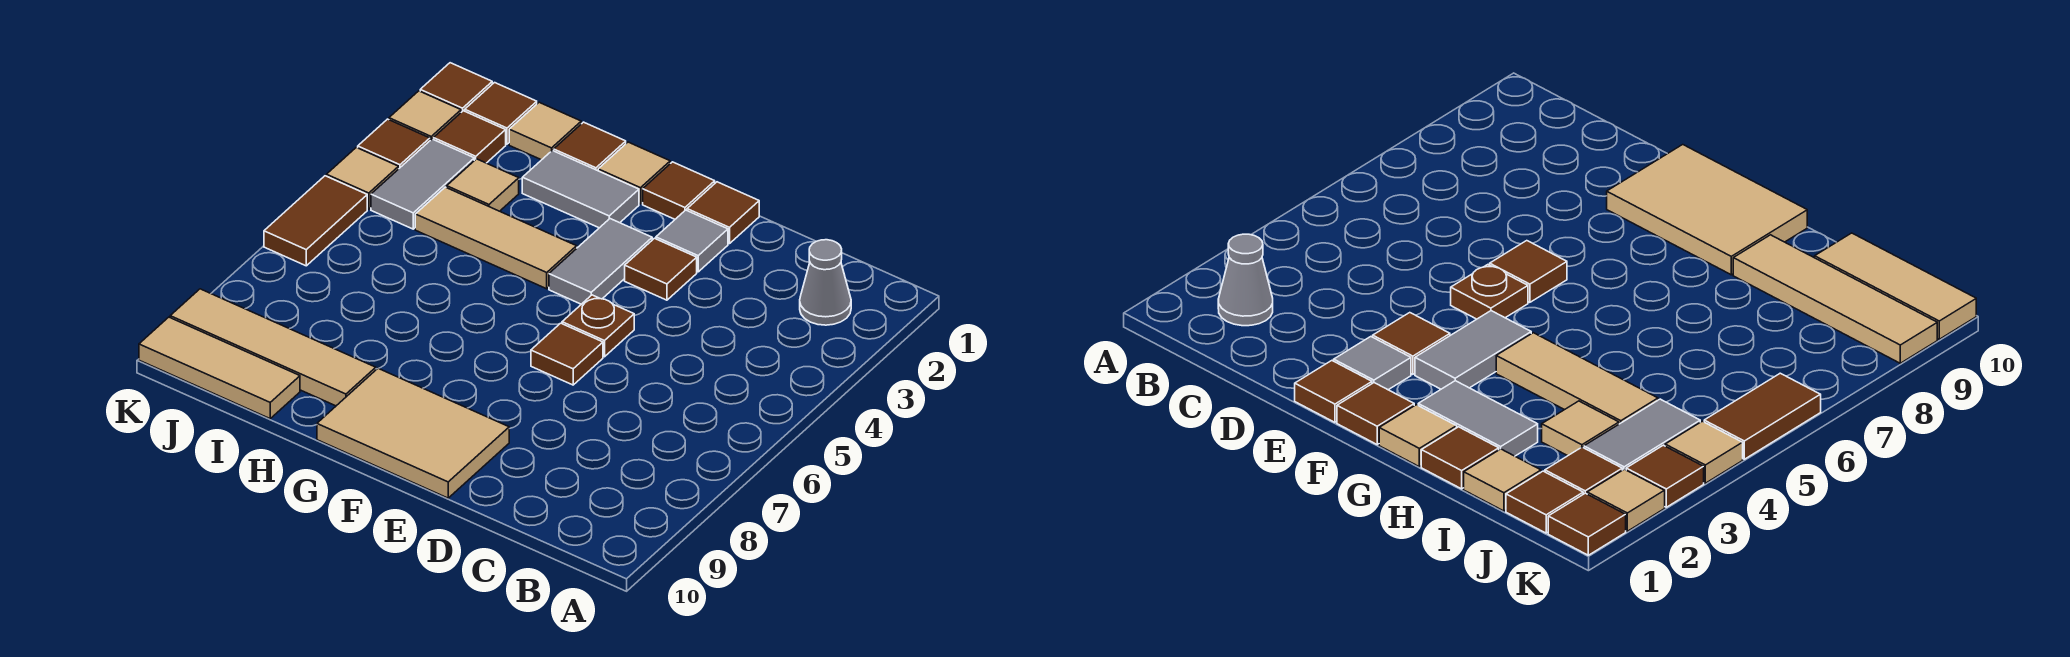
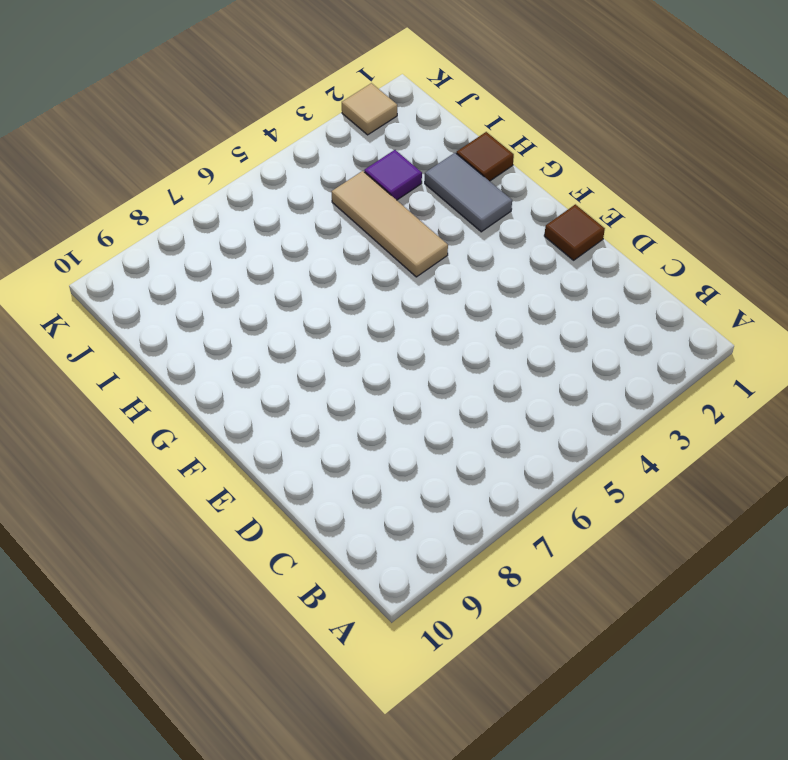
purple tile I3 level 1 -> tan tile I3 level 1
none -> grey cone B2 level 1
none -> grey tile E2 level 1
none -> brown tile E3 level 1

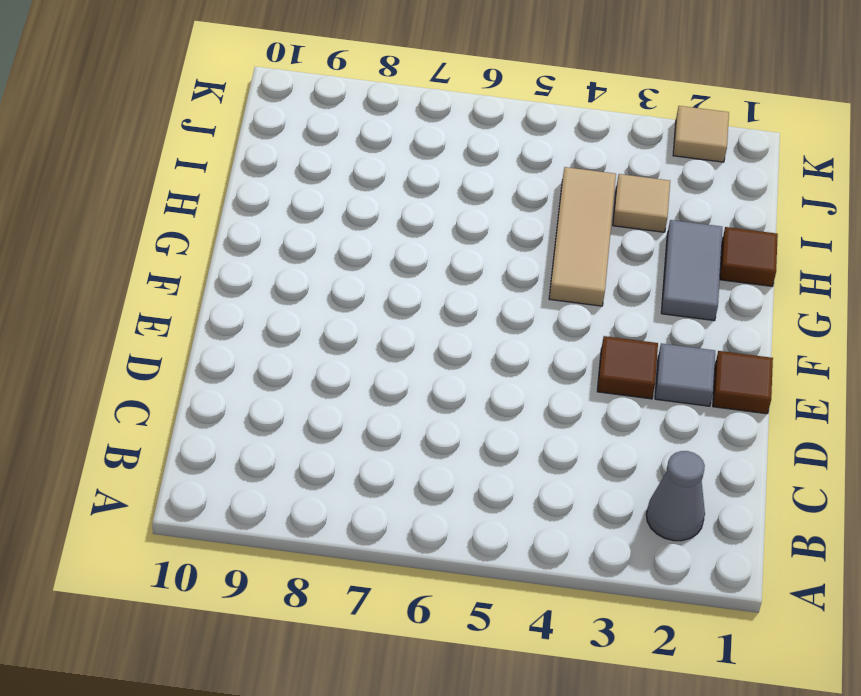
none -> brown plate E5 level 1
none -> brown tile E6 level 1
none -> tan tile E9:G10 level 1

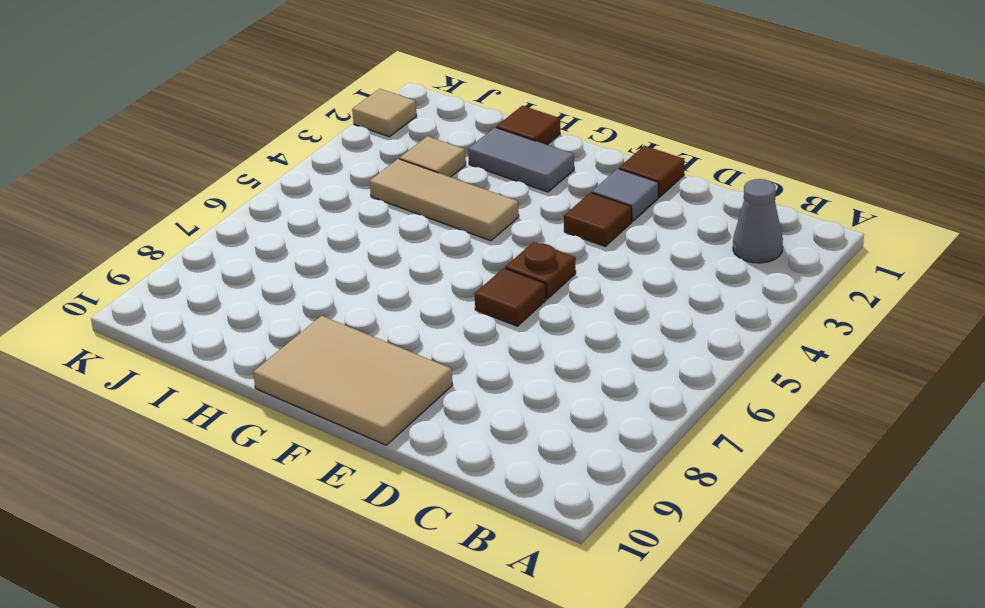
none -> brown tile F1 level 1
none -> grey tile F3:F4 level 1
none -> tan tile G1 level 1

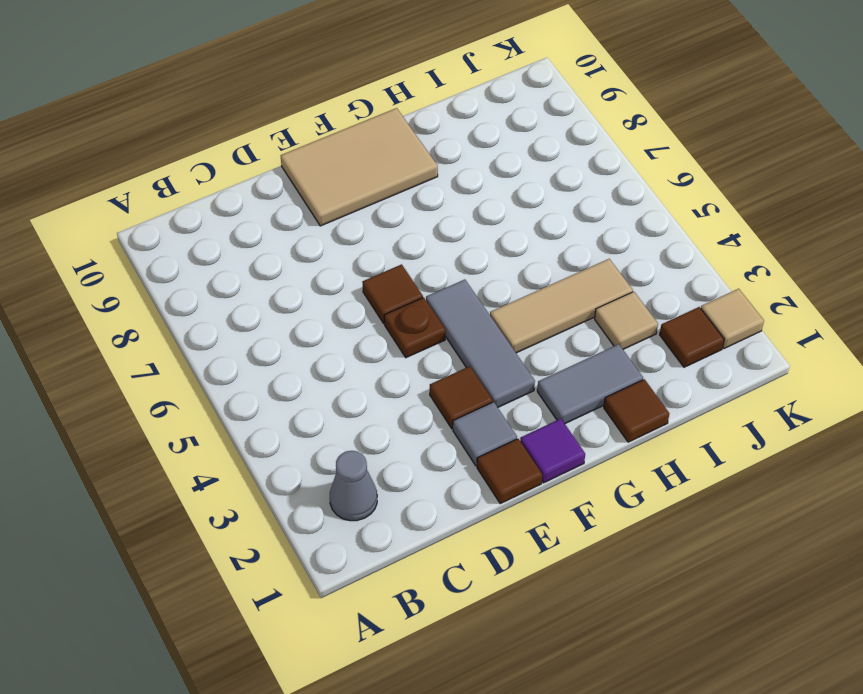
purple tile F1 level 1 -> brown tile F1 level 1
grey tile F3:F5 level 1 -> grey tile F3:F4 level 1
none -> tan tile G1 level 1
none -> tan tile H9:K9 level 1
none -> tan tile I1 level 1

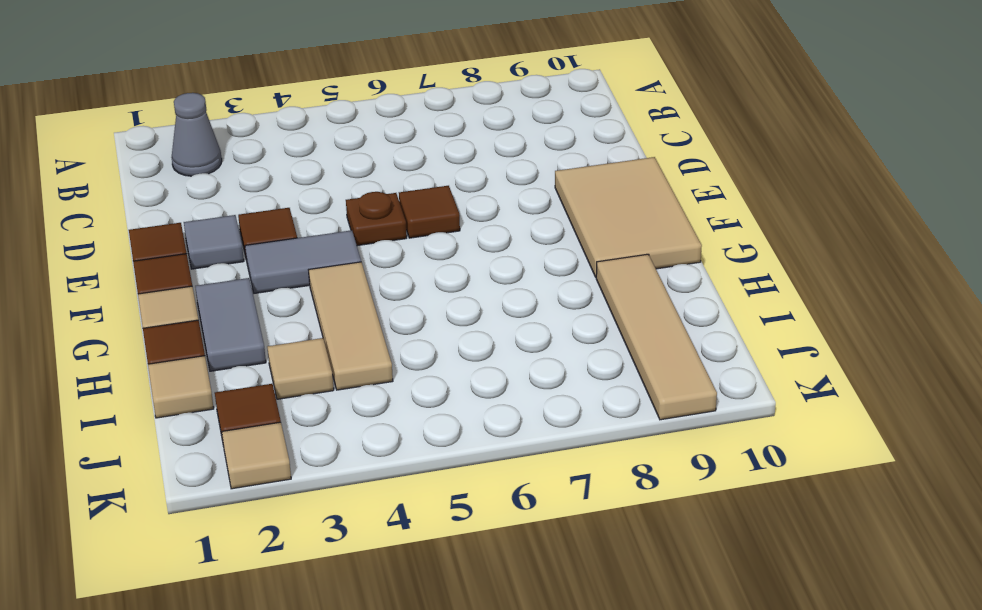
none -> tan tile I10:K10 level 1
none -> brown tile J1 level 1
none -> grey tile J3:J4 level 1

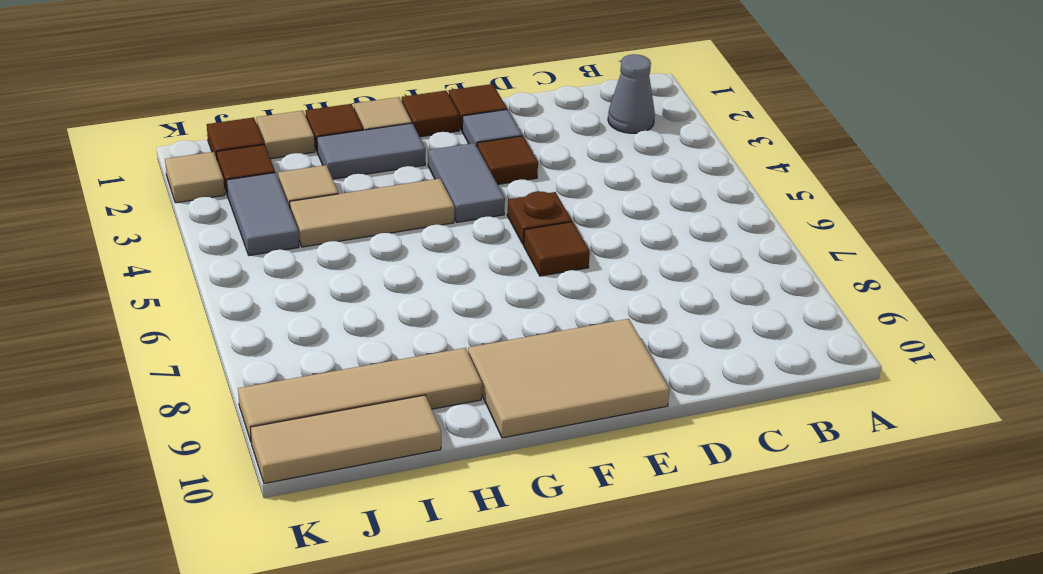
none -> brown tile K1 level 1
none -> brown tile K3 level 1
none -> tan tile K4 level 1

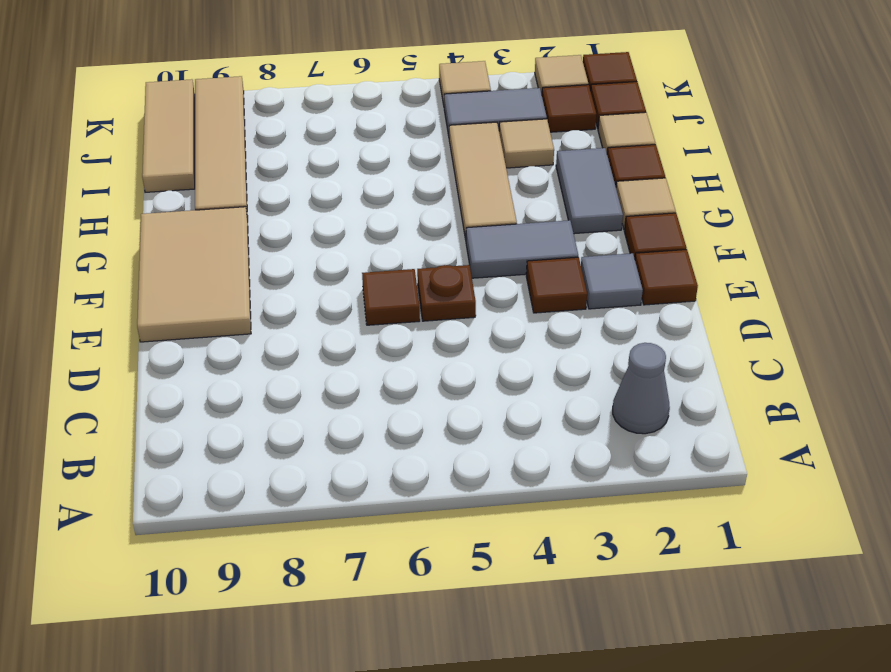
none -> brown tile K3 level 1
none -> brown tile K5:K6 level 1

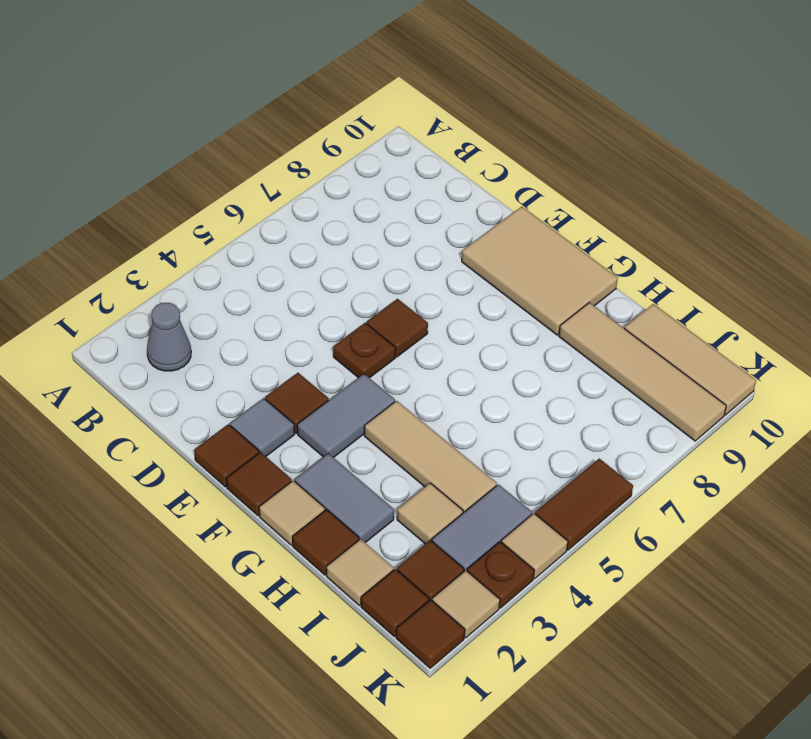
brown plate K3 level 1 -> brown tile K3 level 1

